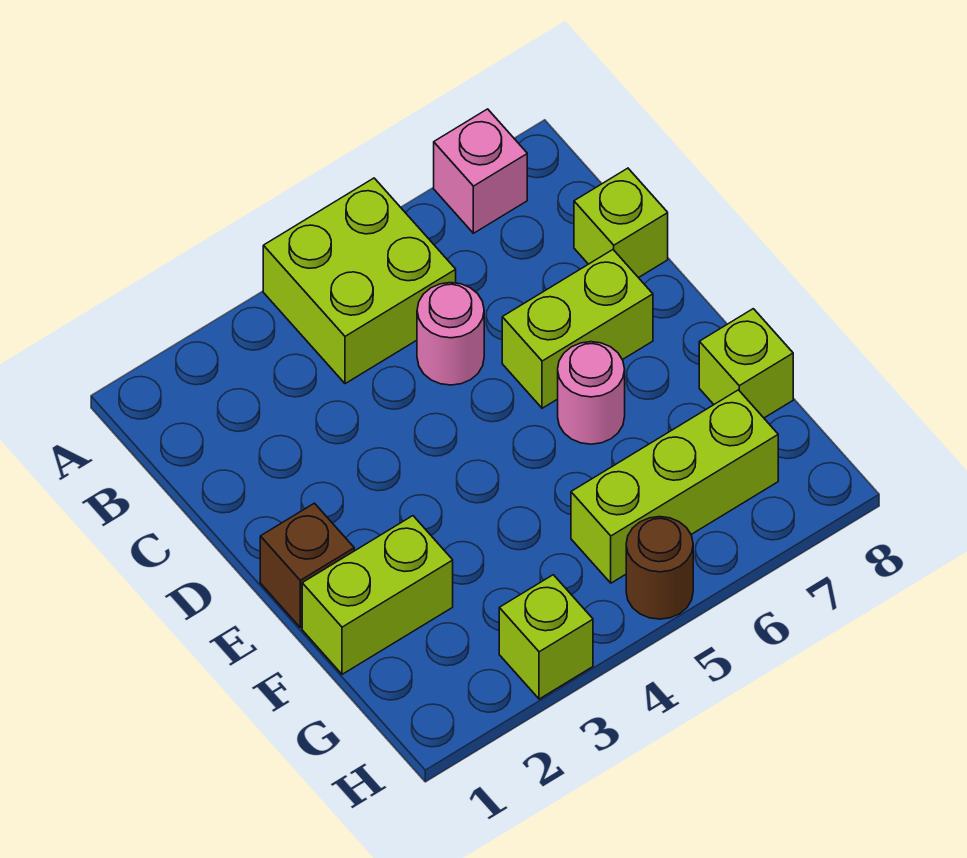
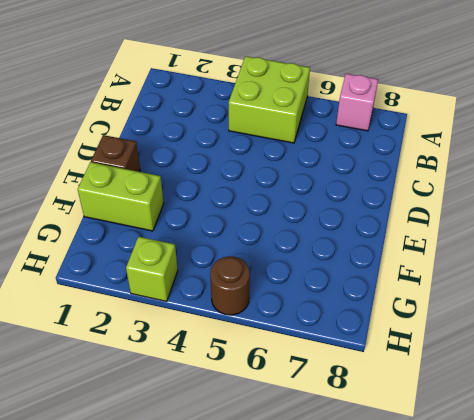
none -> pink round brick C5 level 1
none -> lime brick C8 level 1
none -> lime brick D6:D7 level 1

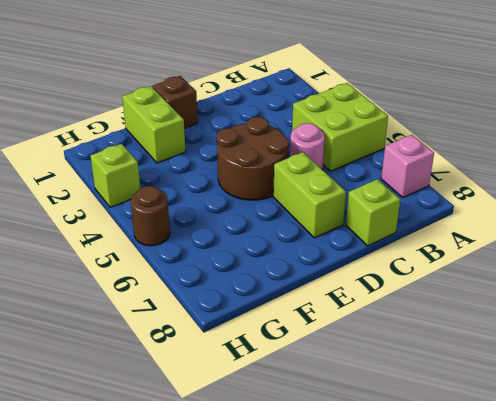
brown round brick D4:E5 level 1 -> none
none -> pink round brick E6 level 1
none -> lime brick F8 level 1
none -> lime brick G5:G7 level 1

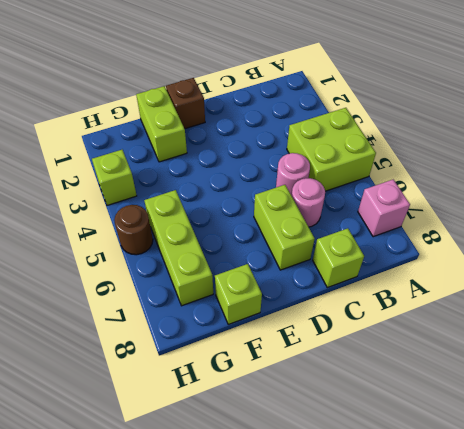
pink round brick C6 level 1 -> pink round brick E6 level 1

